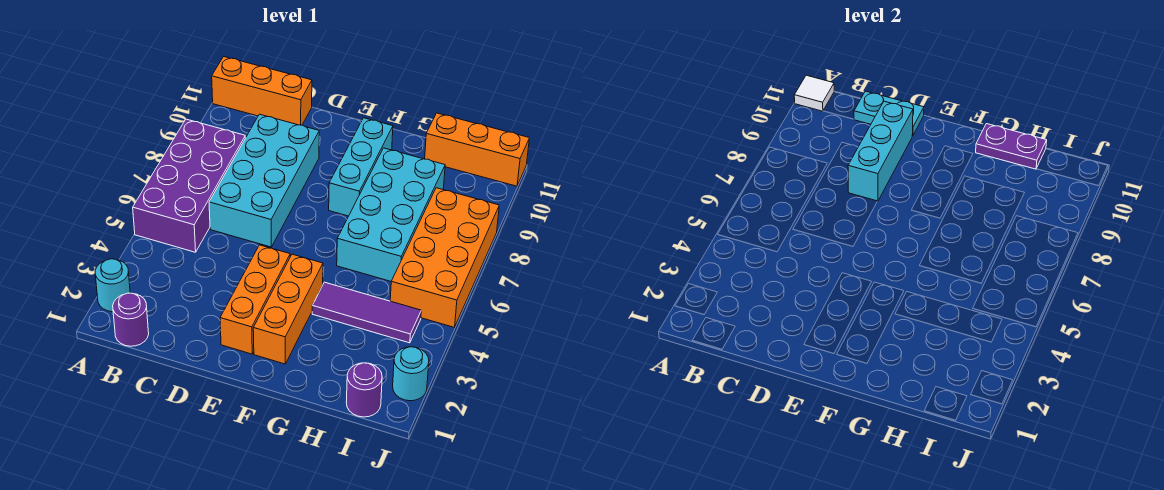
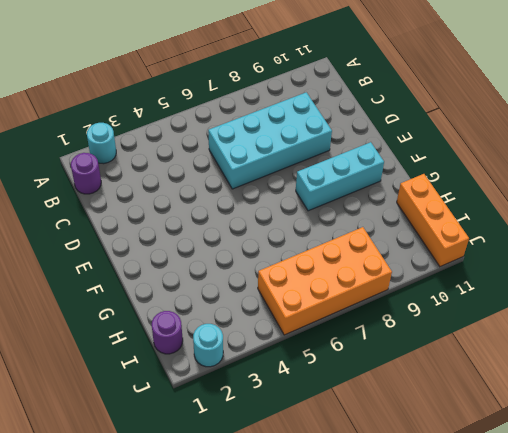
none -> purple brick A5:B8 level 1
none -> orange brick A11:C11 level 1
none -> orange brick E2:E4 level 1

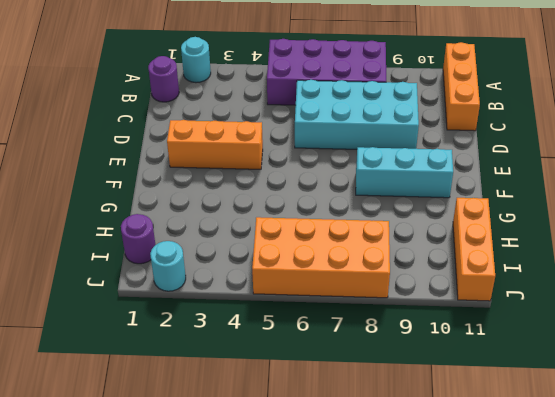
none -> orange brick F2:F4 level 1
none -> purple tile G4:I4 level 1
none -> cyan brick G6:H9 level 1

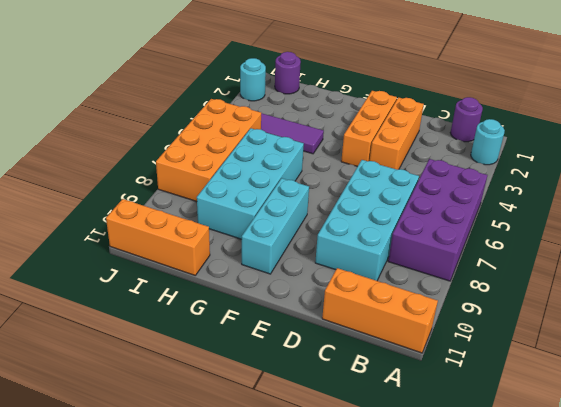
orange brick D2:D4 level 1 -> orange brick F2:F4 level 1
none -> white tile A11 level 2
none -> cyan plate C11:D11 level 2
none -> cyan brick D8:D10 level 2

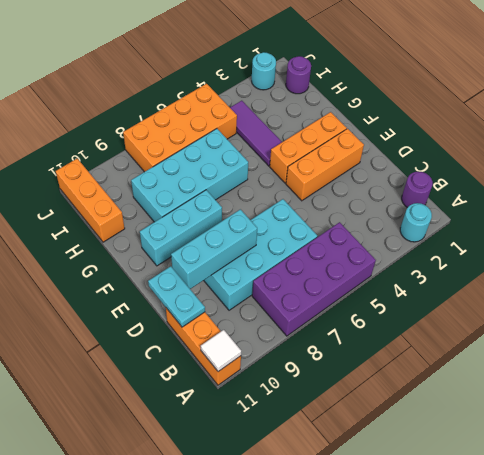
none -> purple plate G11:H11 level 2

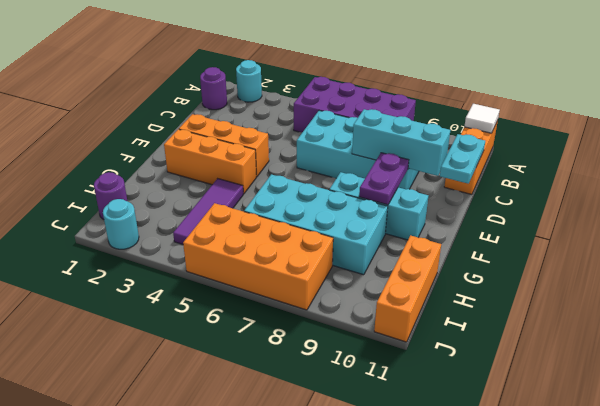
purple plate E9:F9 level 2 -> purple plate G11:H11 level 2

